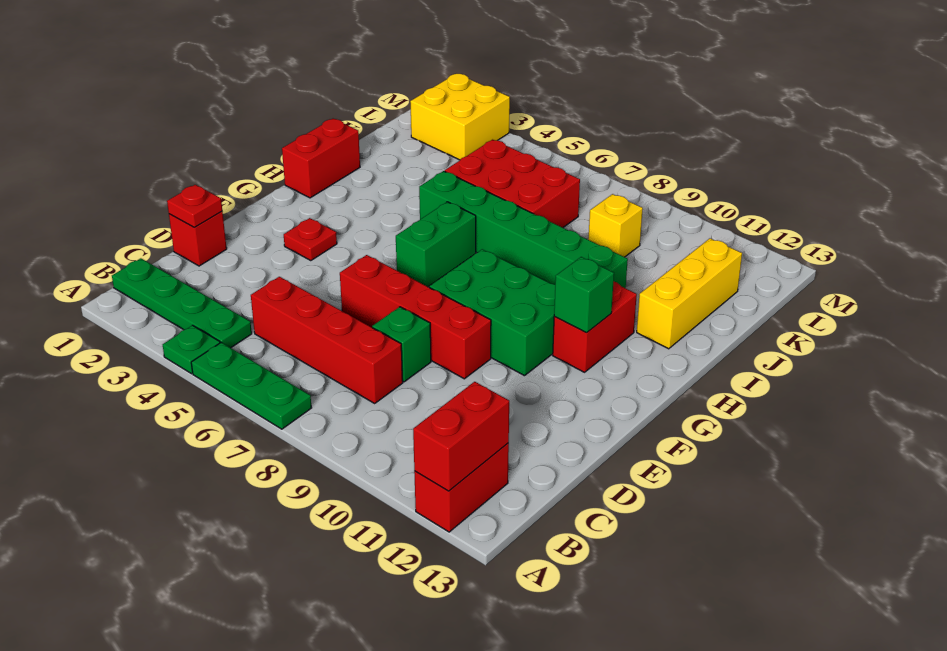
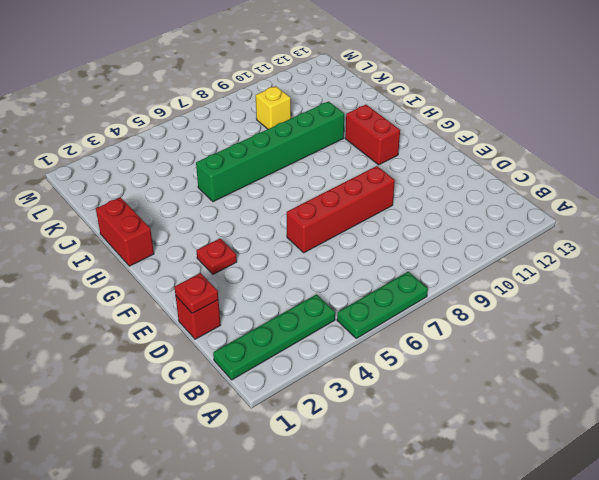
none -> green plate A4 level 1
none -> red brick A12:B12 level 1
none -> red brick C5:C8 level 1

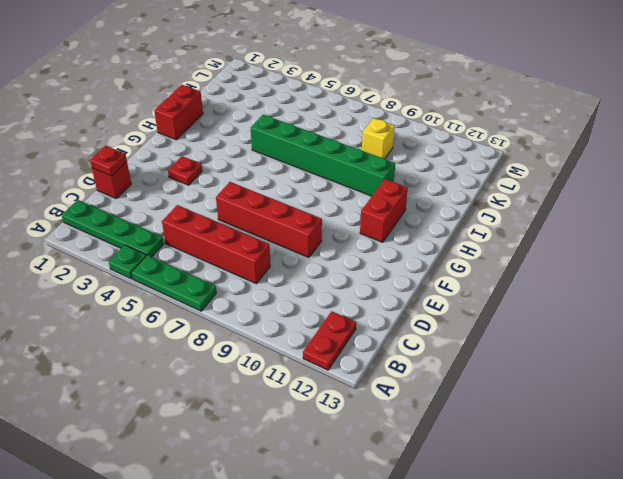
red plate A12:B12 level 1 -> red brick A12:B12 level 1
none -> green brick D8 level 1
none -> green brick F8:G10 level 1
none -> green brick G6:H6 level 1

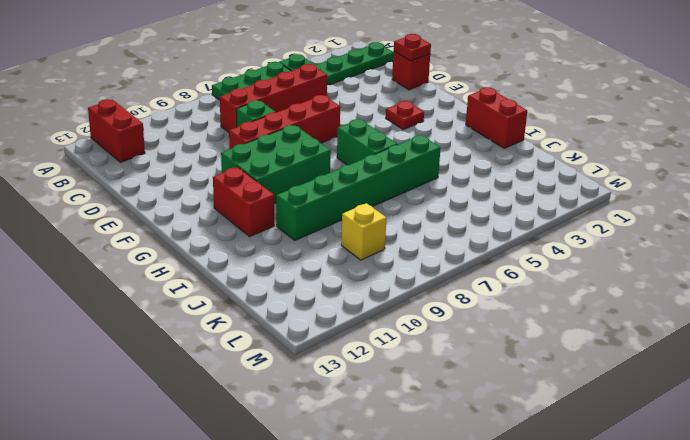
none -> yellow brick I12:K12 level 1
none -> red brick J5:K7 level 1
none -> yellow brick L2:M3 level 1

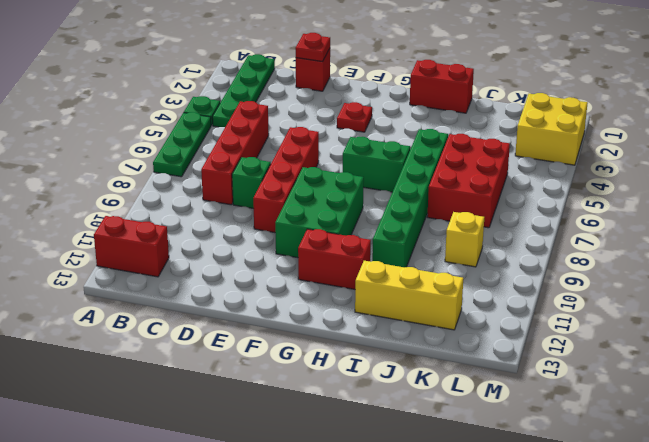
none -> red brick A12:B12 level 2
none -> green brick G11 level 2

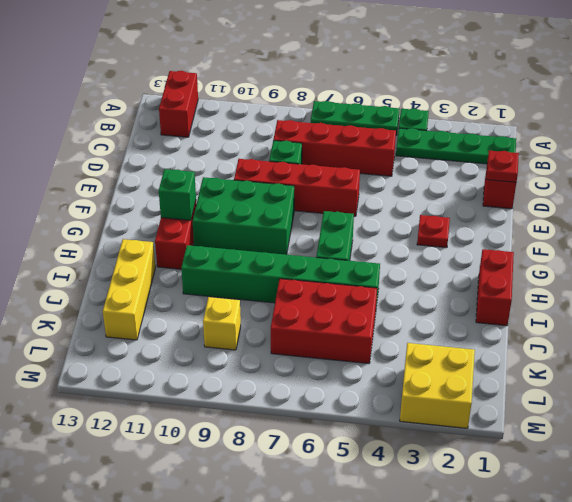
none -> red brick A12:B12 level 2

